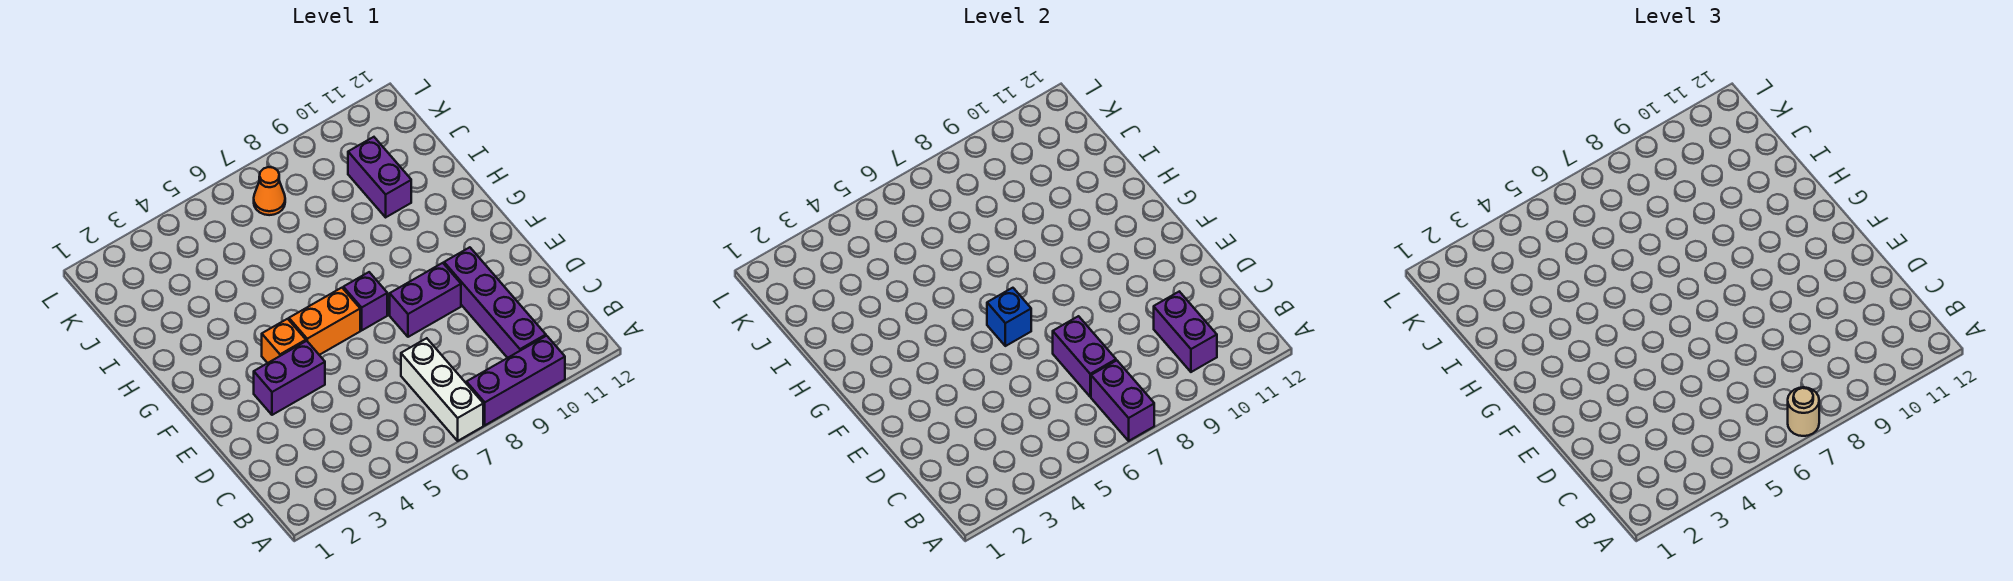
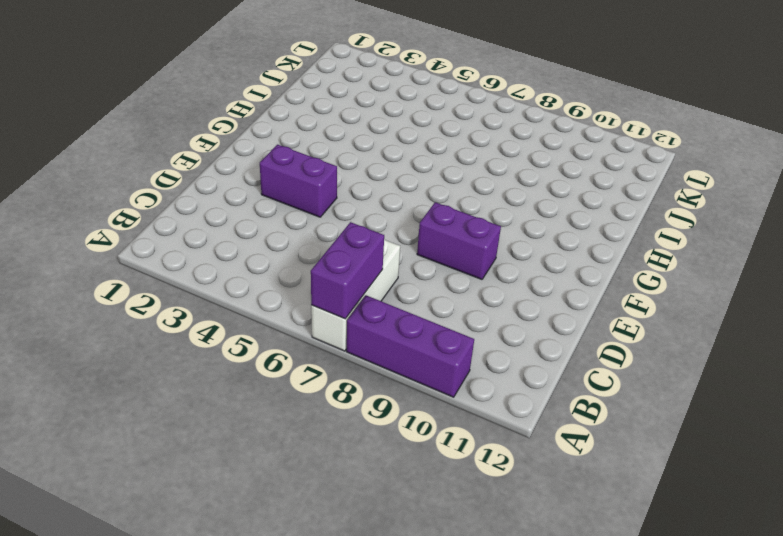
none -> purple brick B10:E10 level 1
none -> orange brick F4 level 1
none -> orange brick F5:F6 level 1

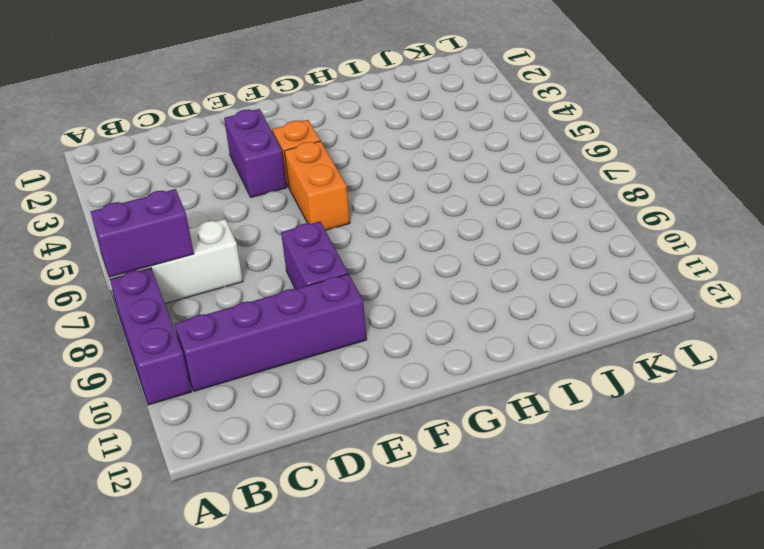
none -> purple brick F7 level 1
none -> purple brick I10:J10 level 1
none -> orange cone K7 level 1

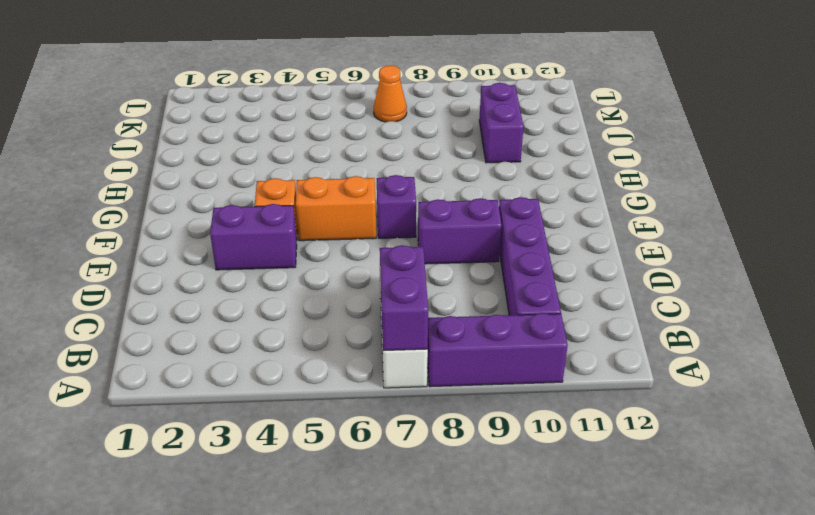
none -> purple brick B10:C10 level 2
none -> purple brick C7:D7 level 2
none -> blue brick F6 level 2

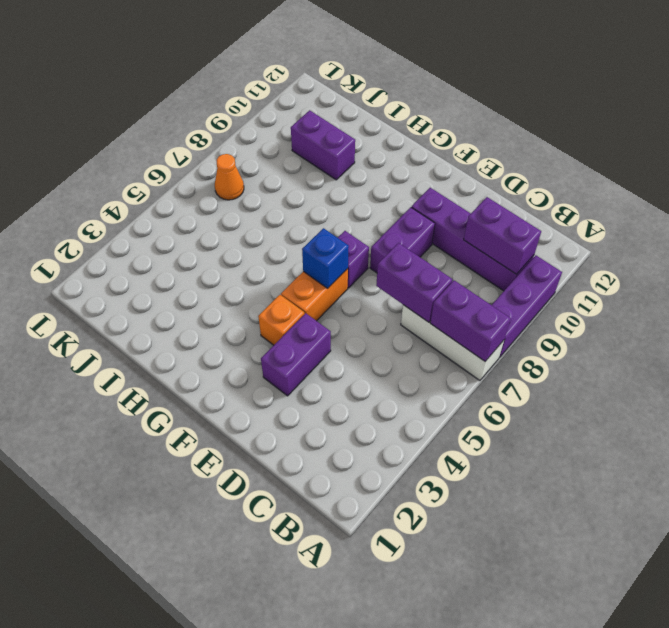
none -> tan round brick A7 level 3

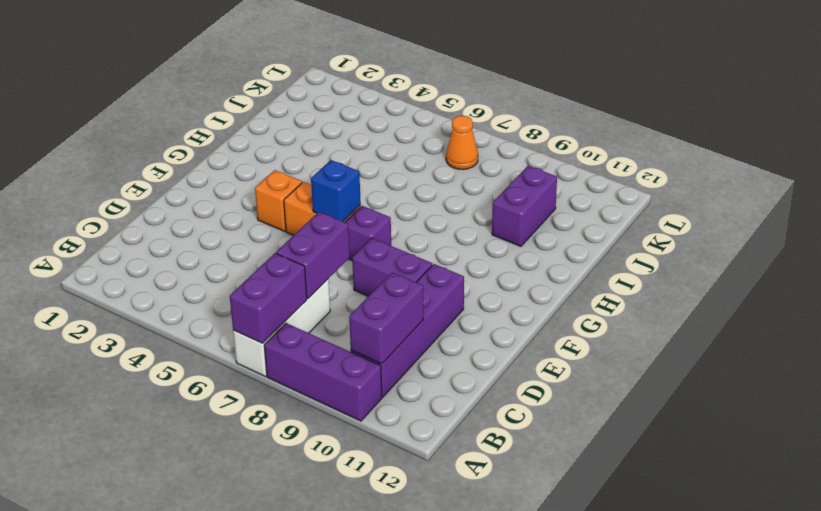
none -> purple brick E3:E4 level 1
none -> tan round brick A7 level 3

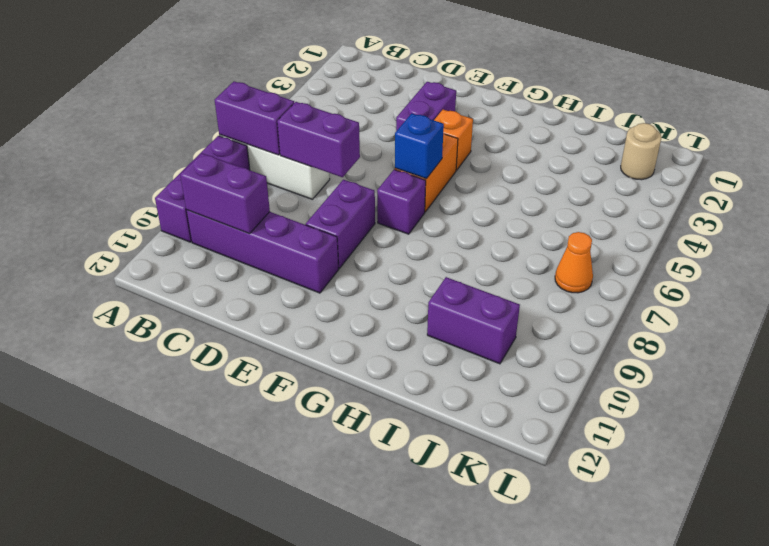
tan round brick K2 level 1 -> tan round brick A7 level 3

